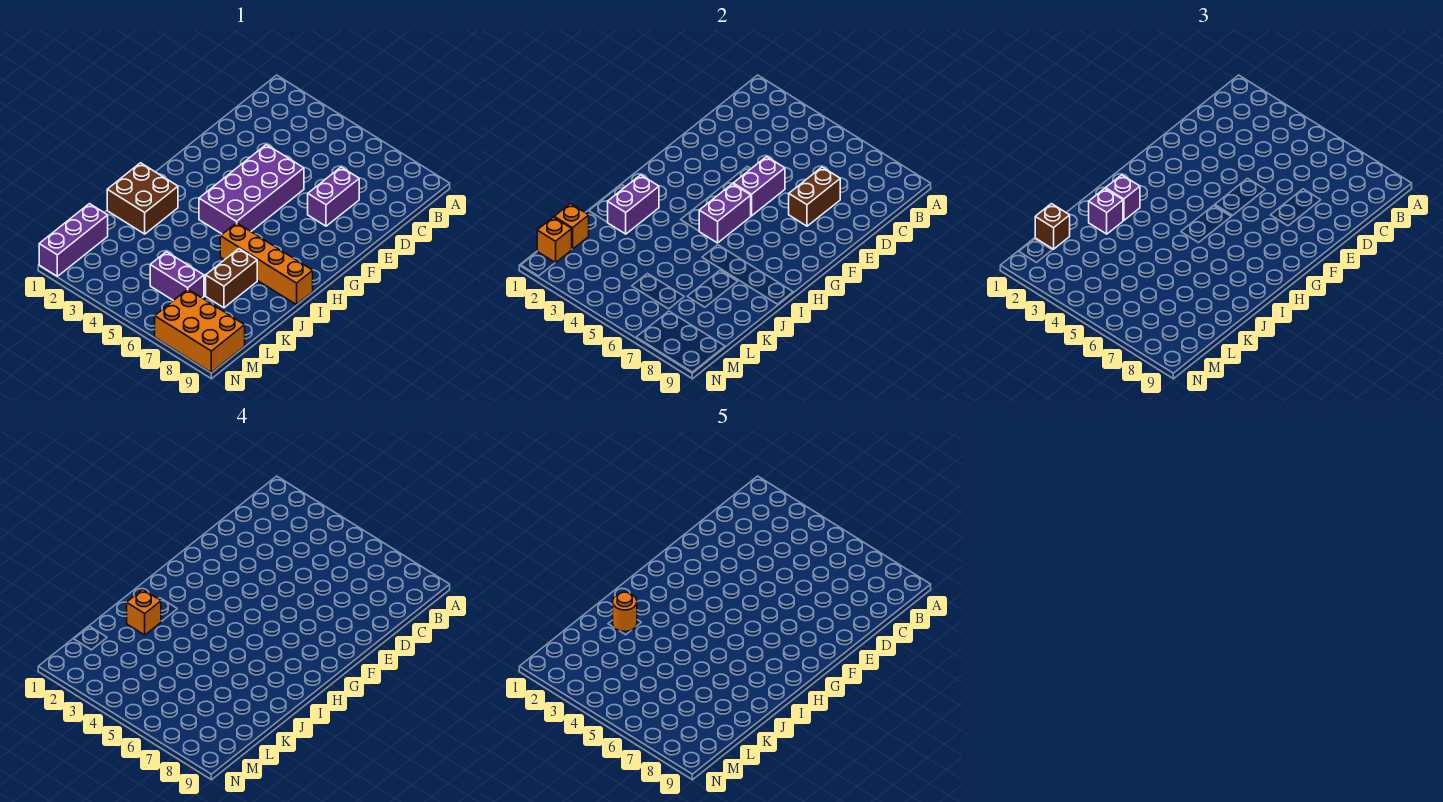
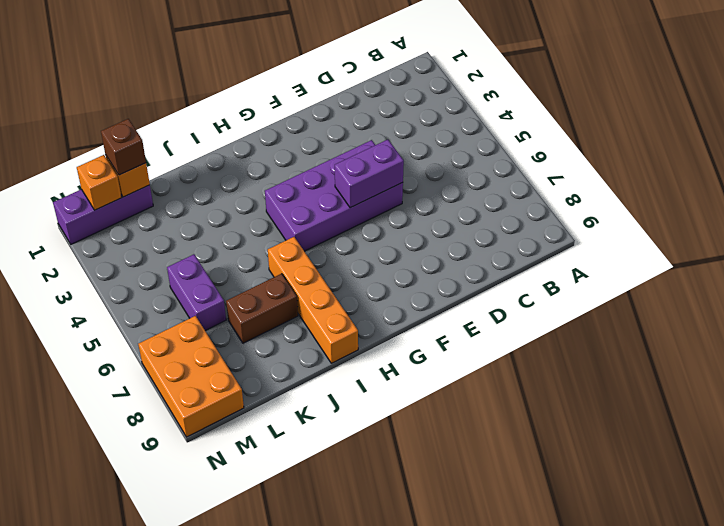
none -> purple brick D7:E7 level 1
none -> brown brick I1:J2 level 1
none -> brown brick D7:E7 level 2

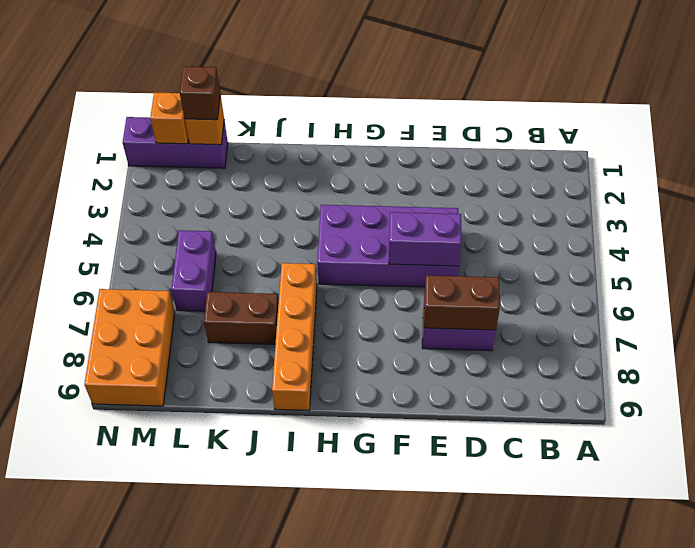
none -> brown brick I1:J2 level 1
none -> purple brick G5:H5 level 2
none -> purple brick I2:J2 level 2

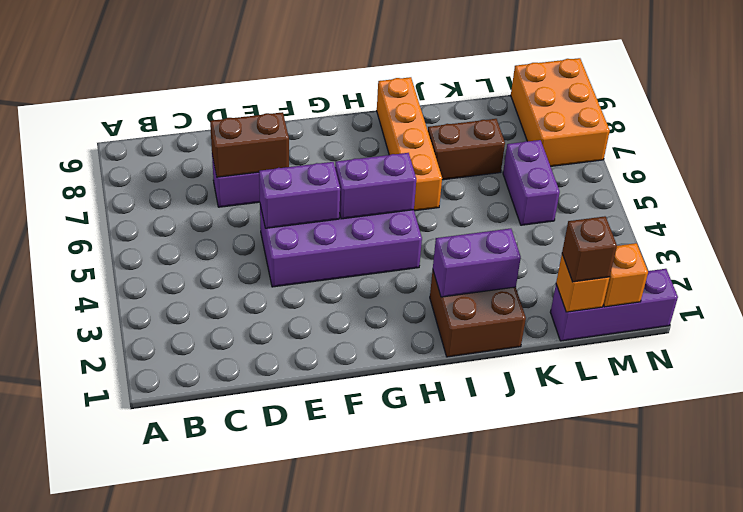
none -> purple brick I2 level 3
none -> purple brick J2 level 3
none -> orange brick J2 level 4

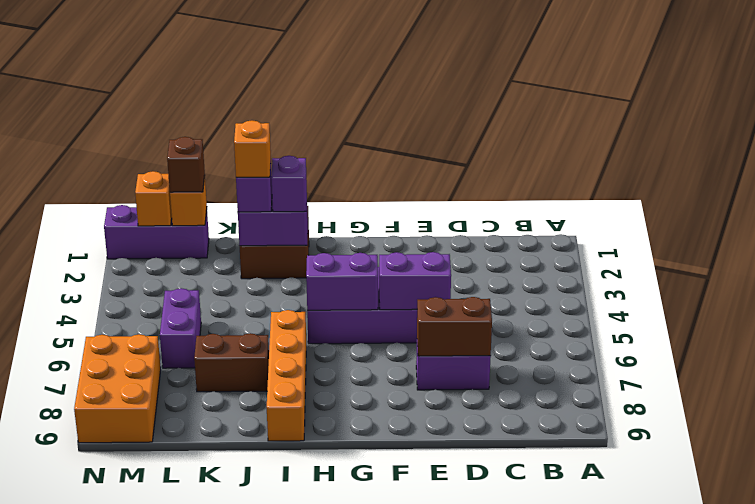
none -> orange round brick J2 level 5

